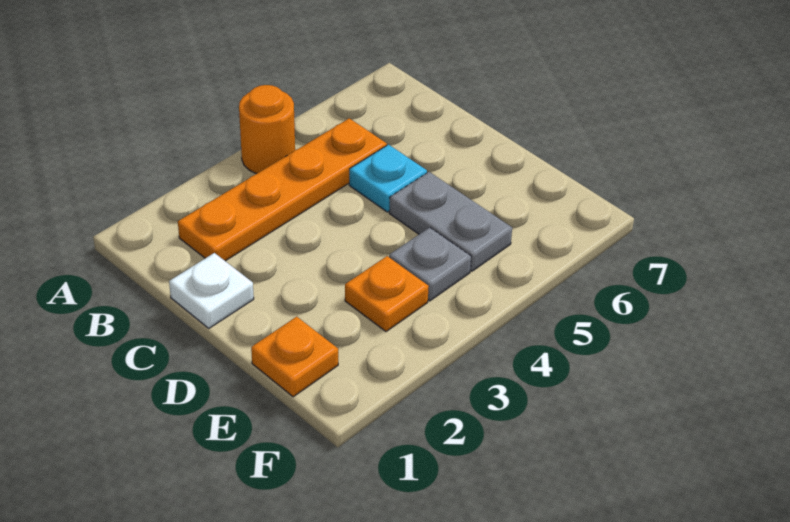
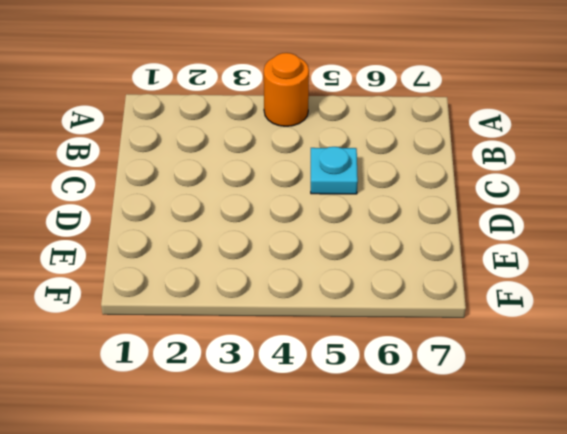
none -> orange plate B2:B5 level 1
none -> white plate C1 level 1

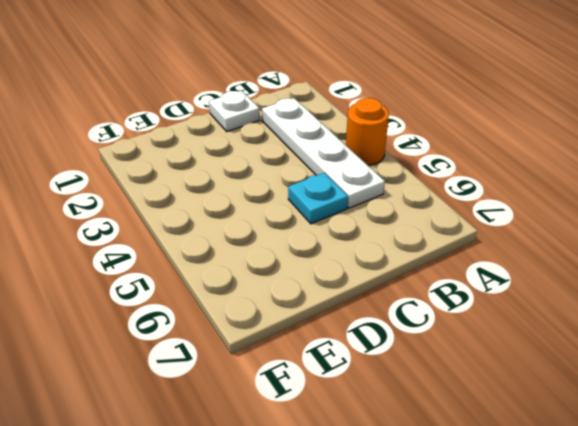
white plate B2:B5 level 1 -> orange plate B2:B5 level 1
none -> grey plate D5:E5 level 1
none -> orange plate E1 level 1

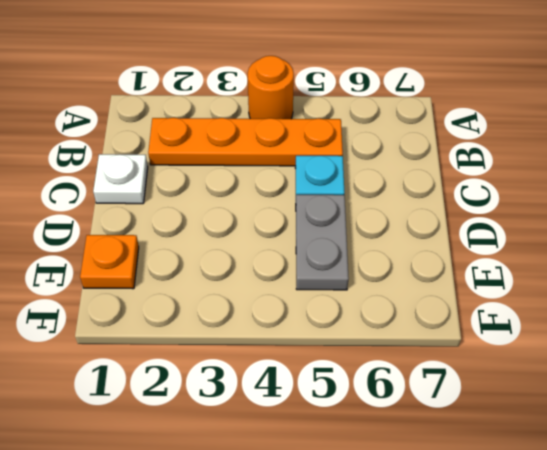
none -> orange plate E3 level 1
none -> grey plate E4 level 1

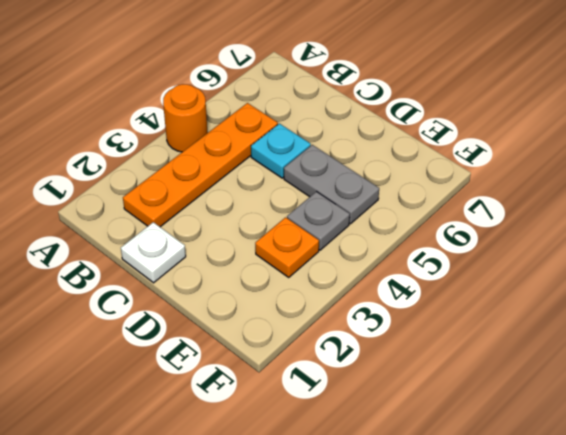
none -> orange plate E1 level 1

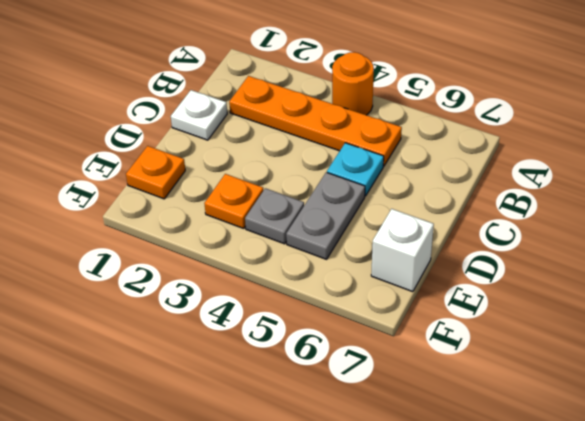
white brick E7 level 1 -> none

